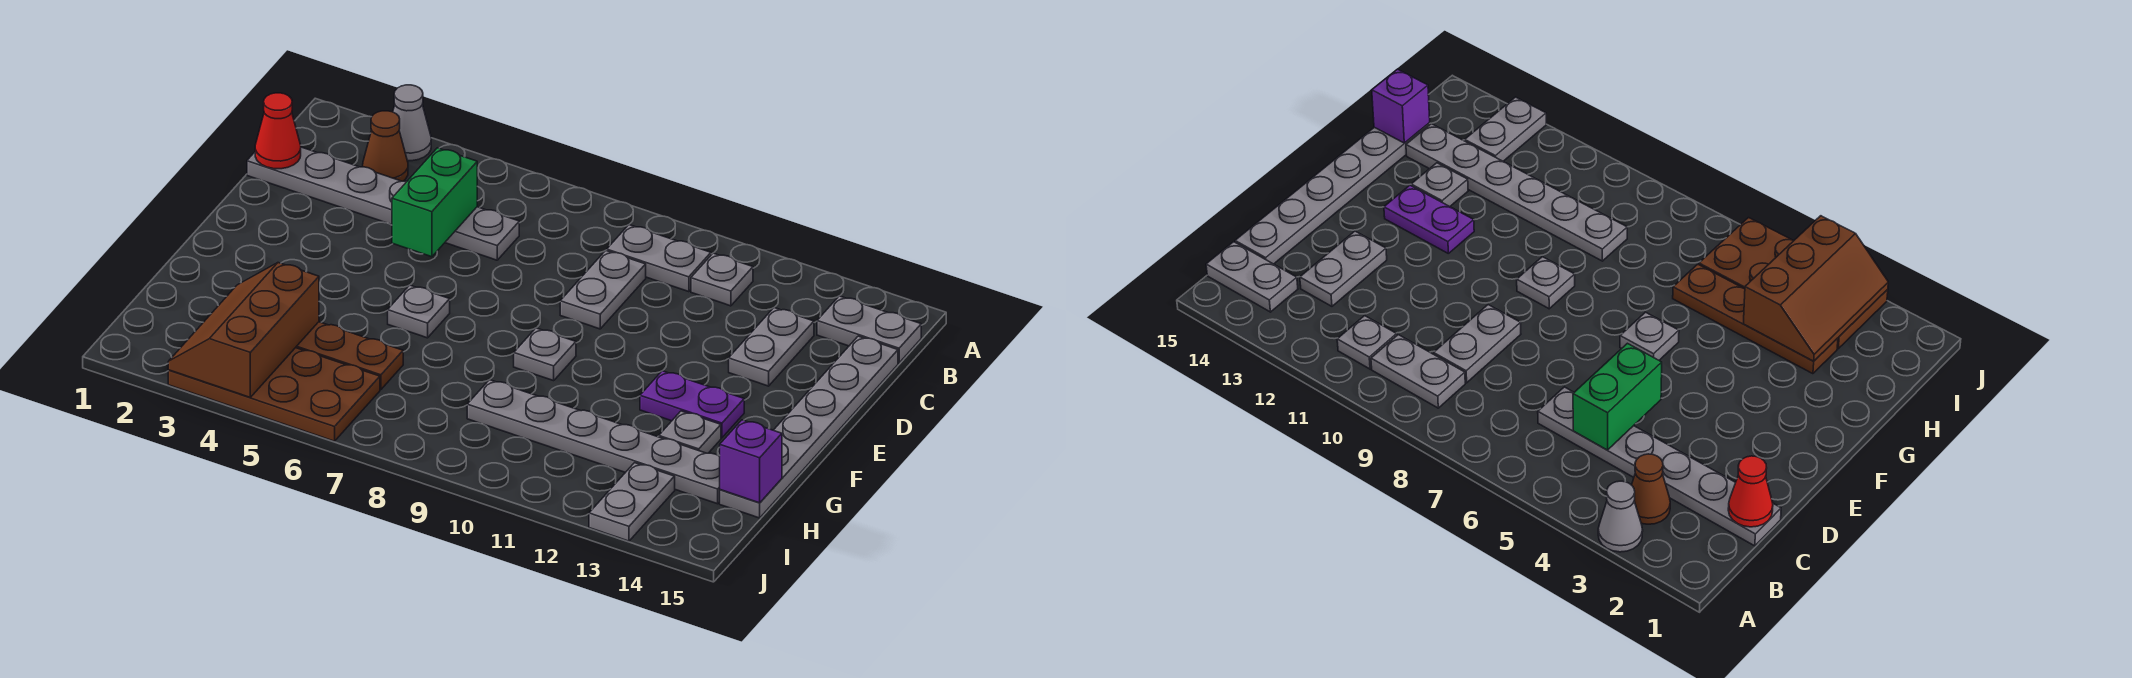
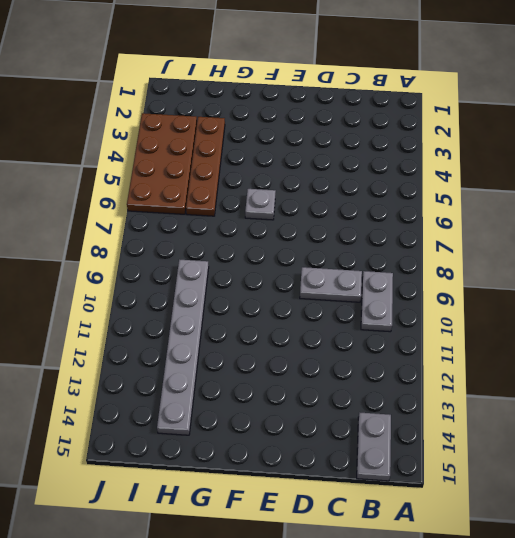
none -> grey cone A3 level 1
none -> brown cone B3 level 1
none -> grey plate B11 level 1

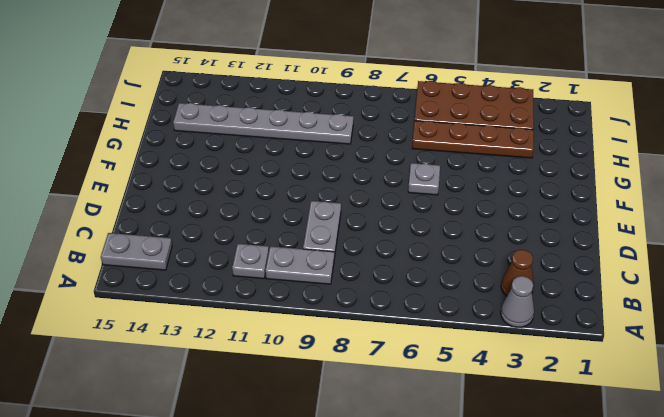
none -> grey plate C1:C6 level 1
none -> grey plate C13:D13 level 1
none -> grey plate C15:H15 level 1

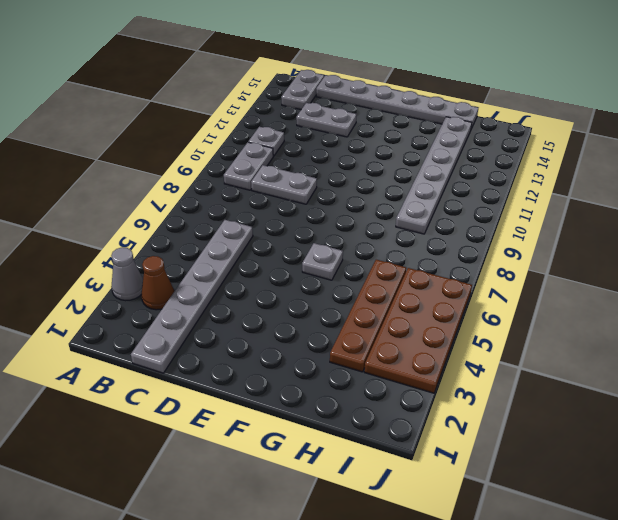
none -> grey plate F9 level 1
none -> purple plate F12:F13 level 1
none -> grey plate G13 level 1

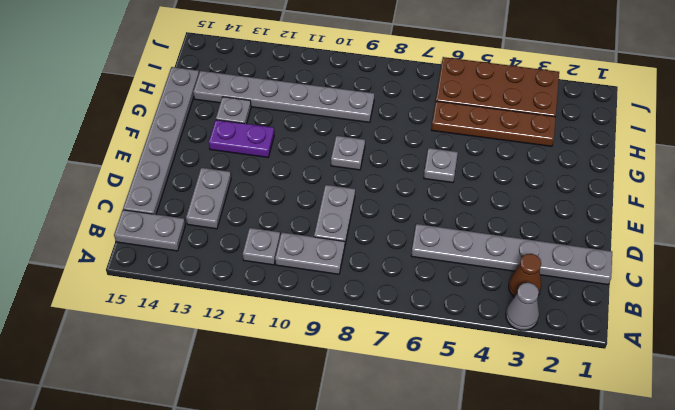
none -> grey plate I13:J13 level 1
none -> red cone C1 level 2
none -> green brick C5:D5 level 2

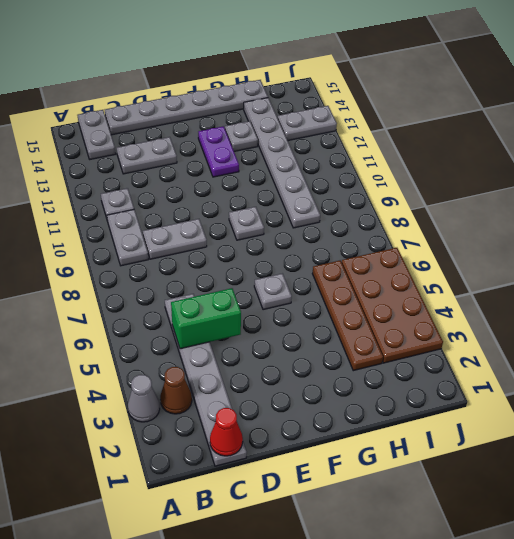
none -> brown slope H3:J4 level 2 top 4
none -> purple brick H15 level 2

